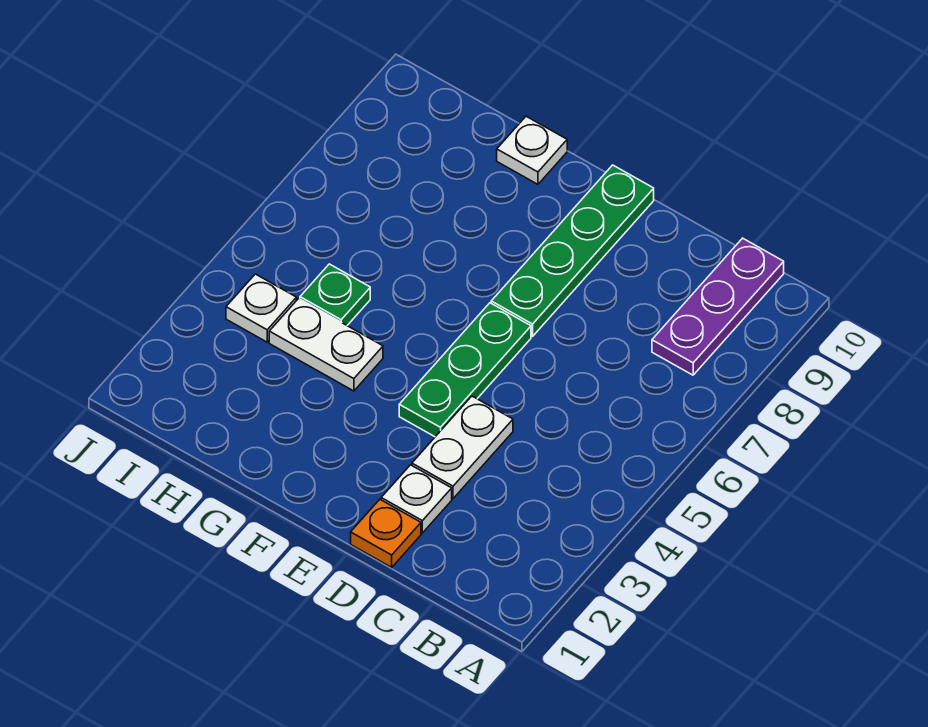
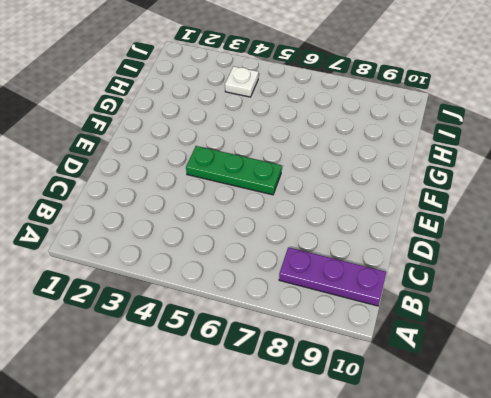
none -> orange plate D1 level 1
none -> white plate D2 level 1

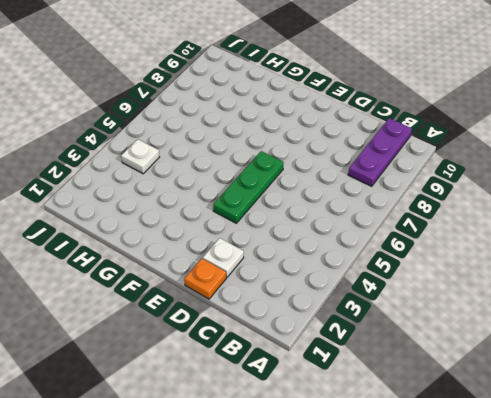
none -> white plate D3:D4 level 1
none -> green plate E7:E10 level 1

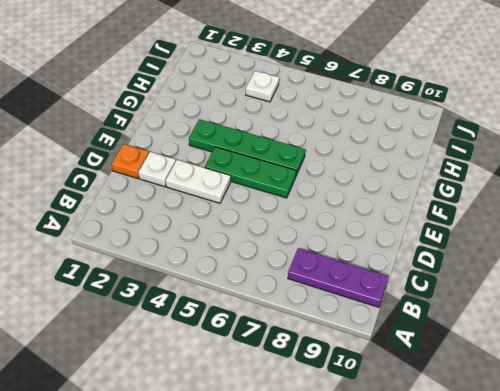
green plate F3:F6 level 1 -> green plate E7:E10 level 1
none -> white plate G4:H4 level 1
none -> white plate G10 level 1

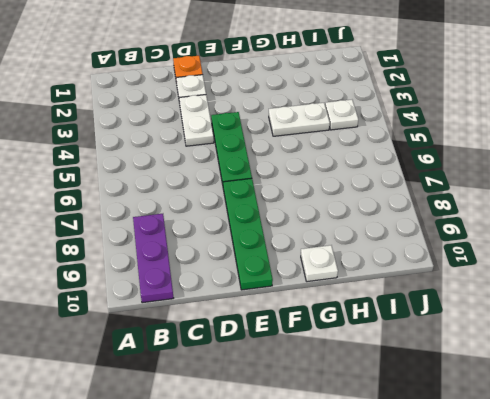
none -> green plate H5 level 1

